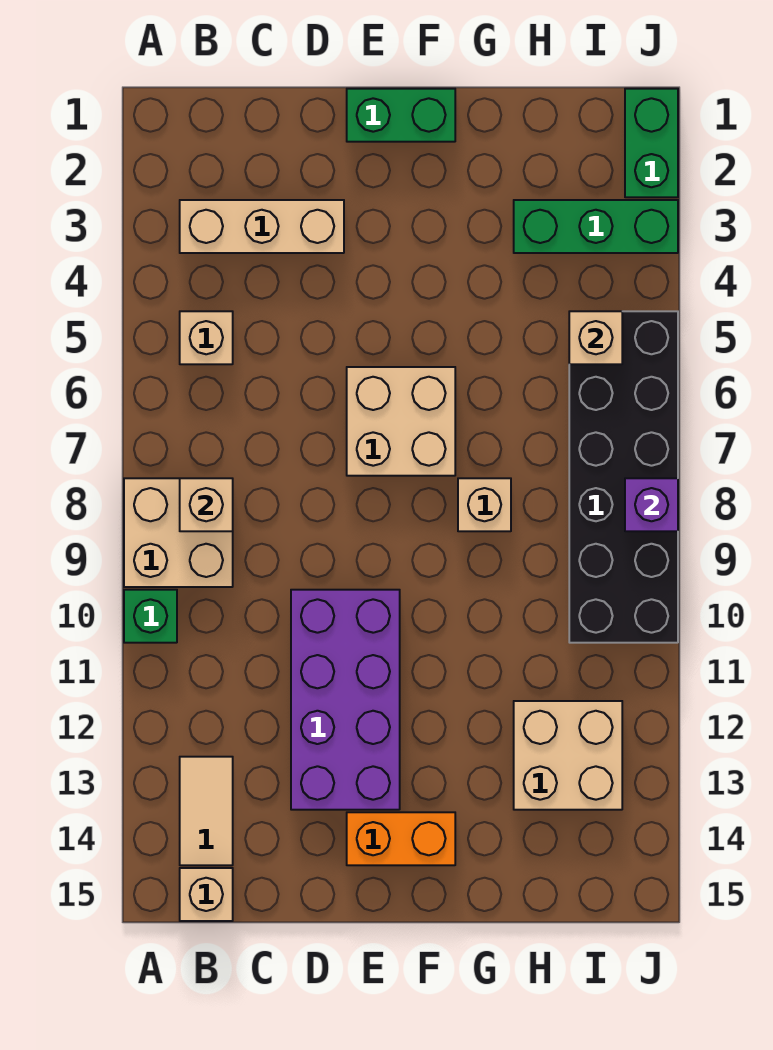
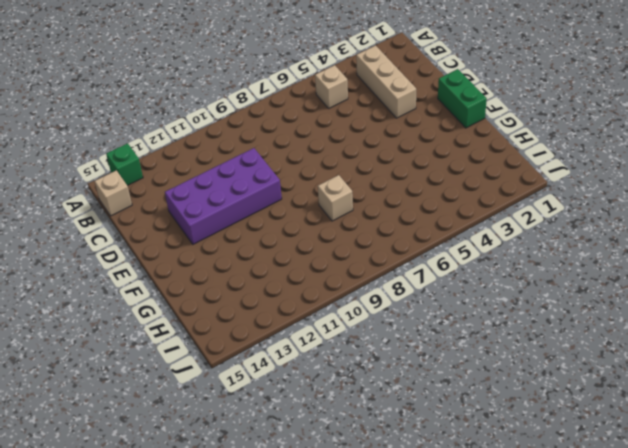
green brick A14 level 1 -> green brick A10 level 1
none -> tan brick A8:B9 level 1
none -> tan tile B13:B14 level 1
none -> tan brick E6:F7 level 1

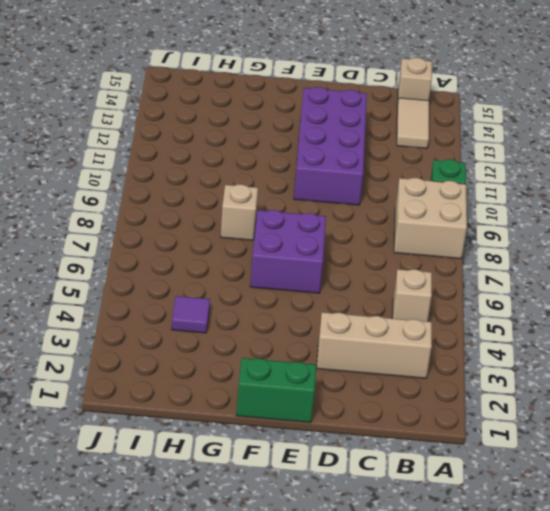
purple brick E6:F7 level 1 -> tan brick E6:F7 level 1
purple tile H4 level 1 -> none
none -> orange brick E14:F14 level 1
none -> green brick H3:J3 level 1
none -> tan brick H12:I13 level 1

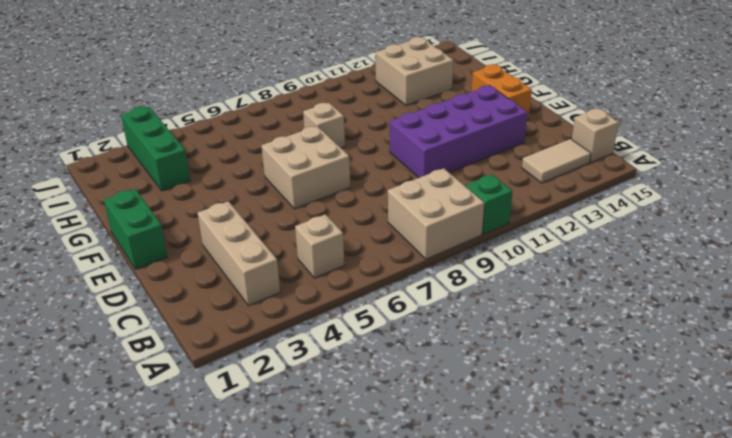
none -> black brick I5:J10 level 1
none -> green brick J1:J2 level 1
none -> tan brick B8 level 2

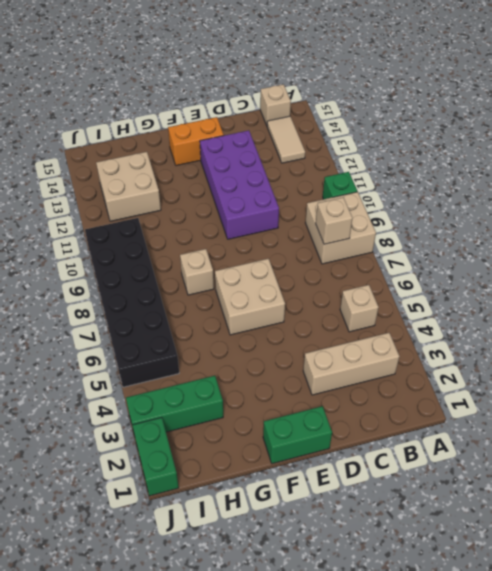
none -> tan brick I5 level 2
none -> purple brick J8 level 2

